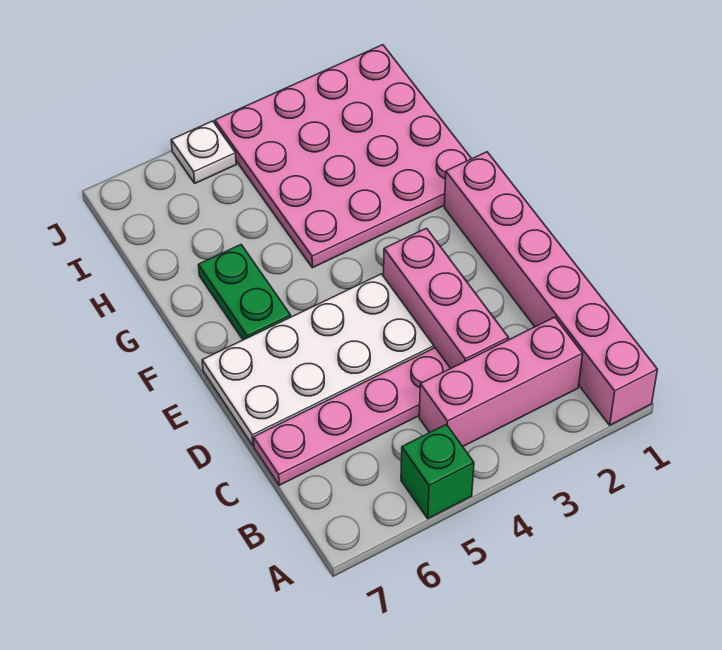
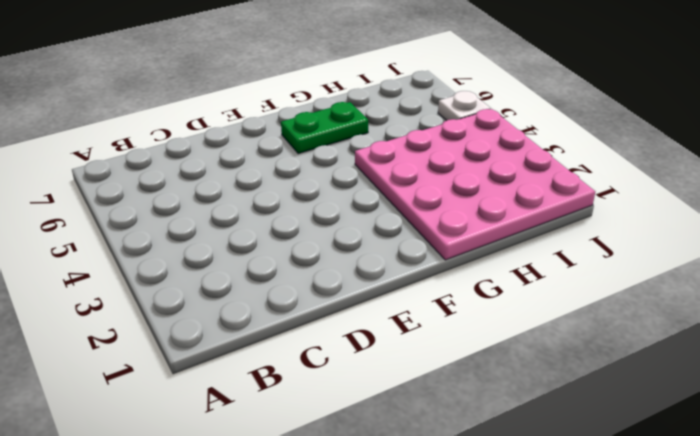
none -> pink brick A1:F1 level 1
none -> green brick A5 level 1

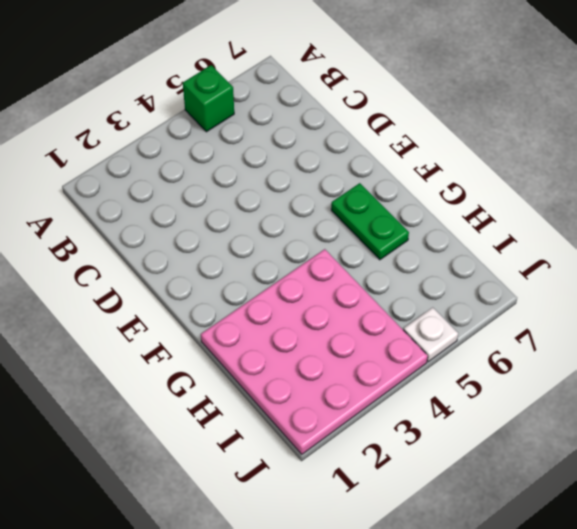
none -> pink brick A1:F1 level 1
none -> pink brick B2:B4 level 1

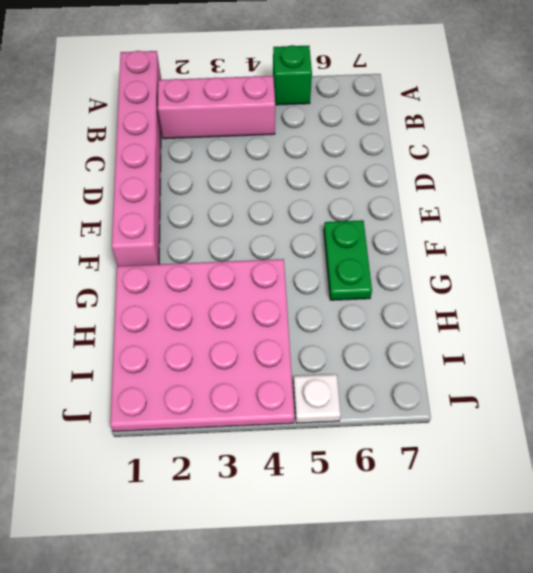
none -> pink brick C3:E3 level 1
none -> pink plate C4:C7 level 1

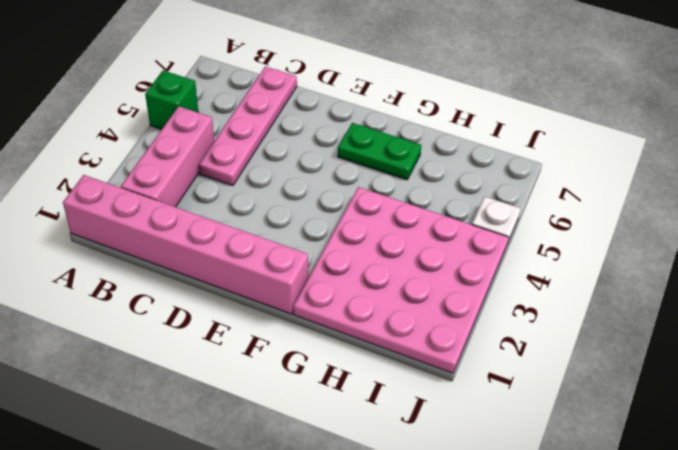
none -> pink brick C3:E3 level 1
none -> white plate D4:E7 level 1

